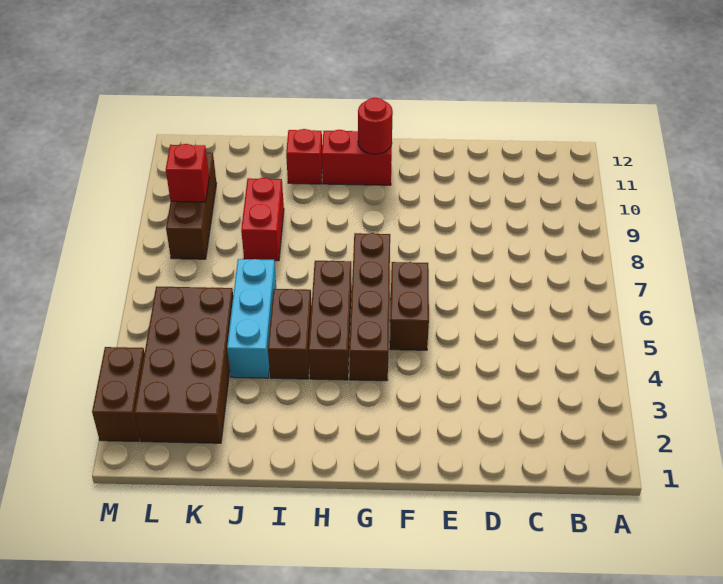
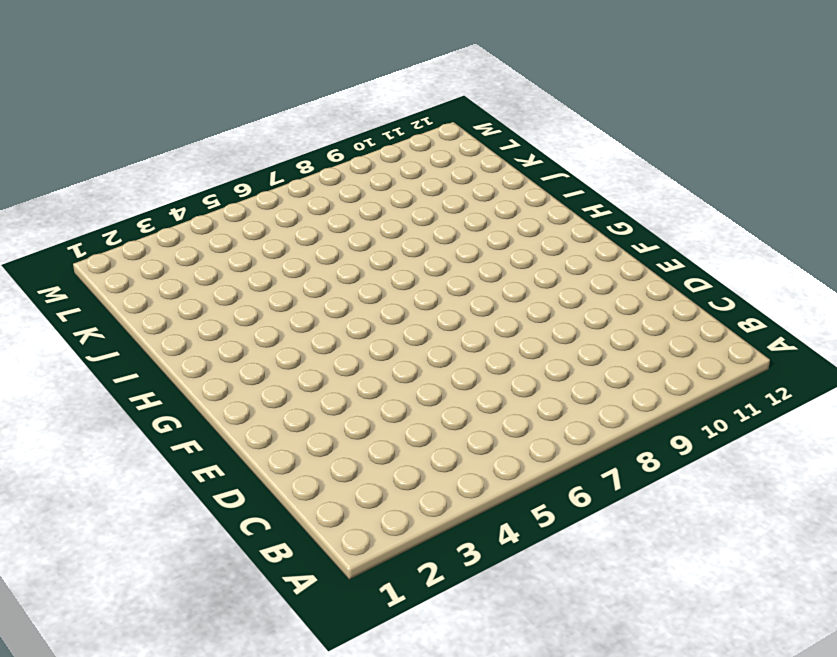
none -> brown brick F5:F6 level 1
none -> brown brick G4:G7 level 1
none -> red brick G11:H11 level 1

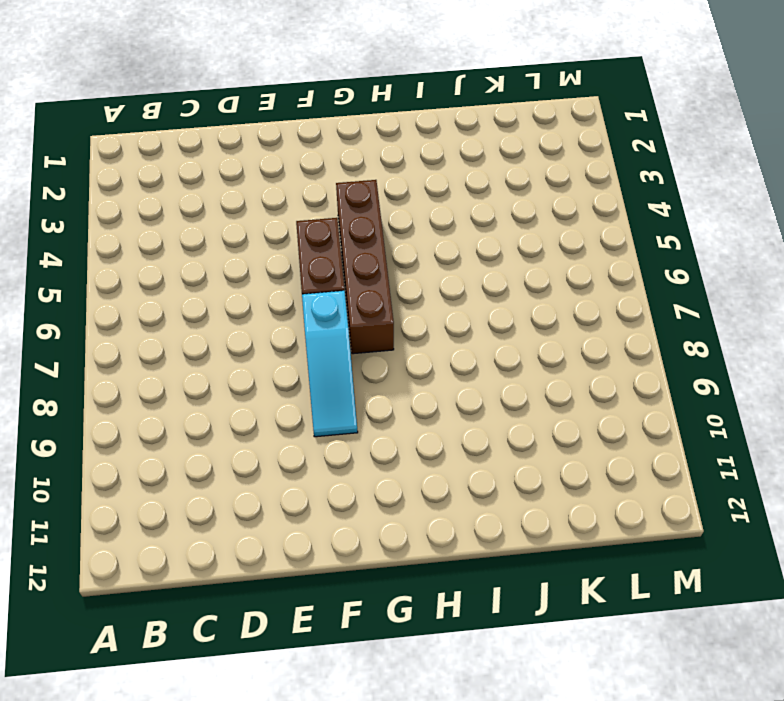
cyan slope F7:F9 level 1 top 7 -> none
none -> red brick G11:H11 level 1
none -> brown brick H4:H6 level 1
none -> brown brick I4:I5 level 1

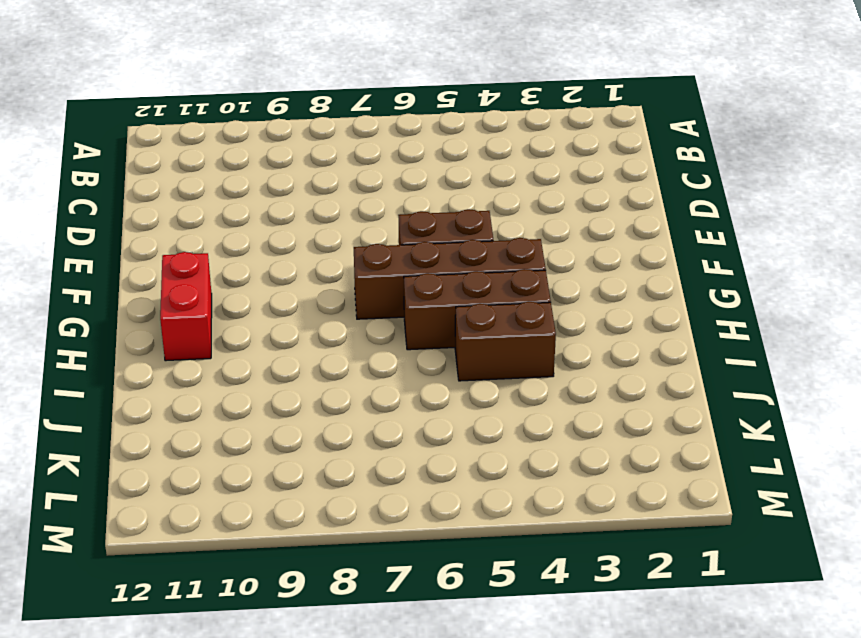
none -> red brick I11 level 1
none -> cyan brick J4:J6 level 1
none -> red brick J8:J9 level 1

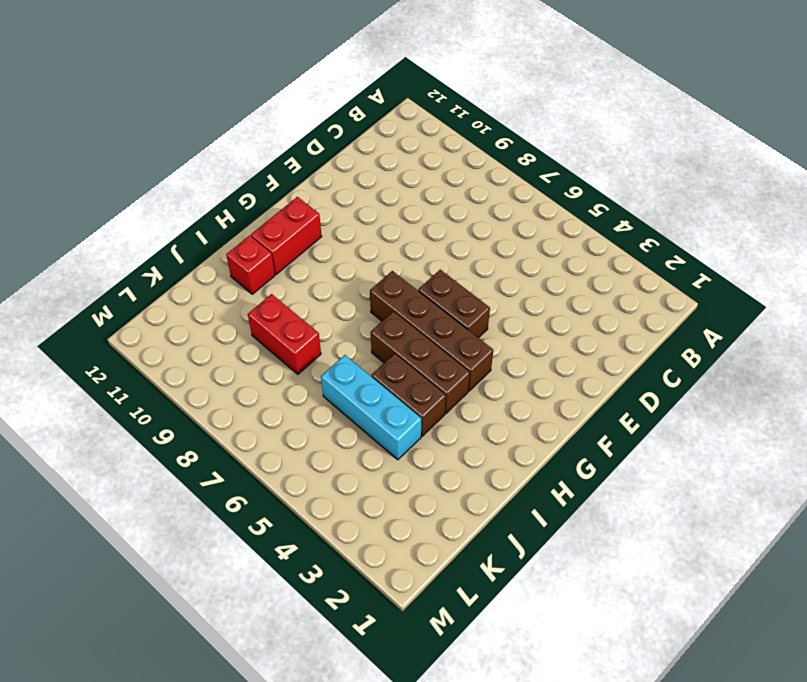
none -> brown brick K2:L5 level 1
none -> brown brick L8:L10 level 1
none -> brown brick M2:M3 level 1

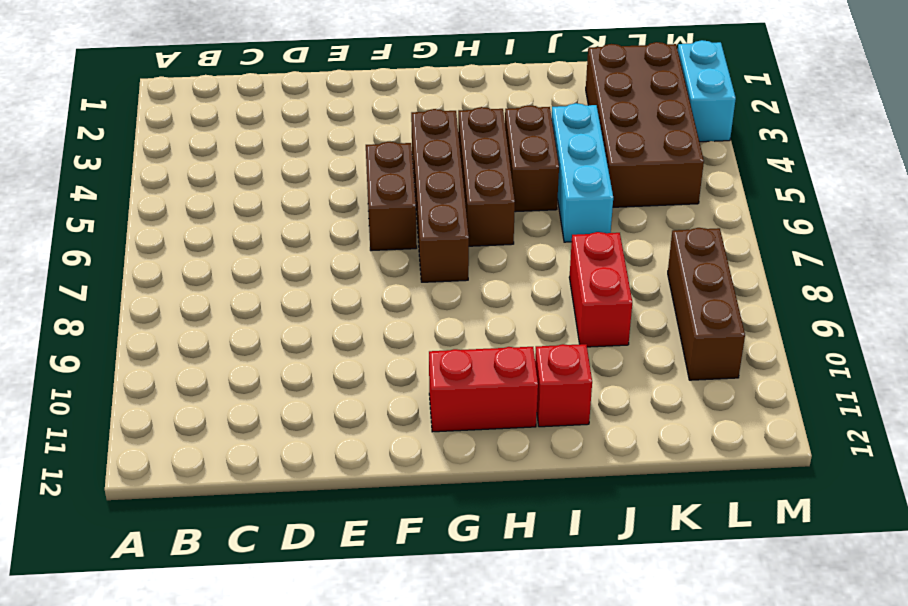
cyan brick M2:M3 level 1 -> brown brick M2:M3 level 1
none -> red round brick G11 level 2
none -> red brick L9 level 2

